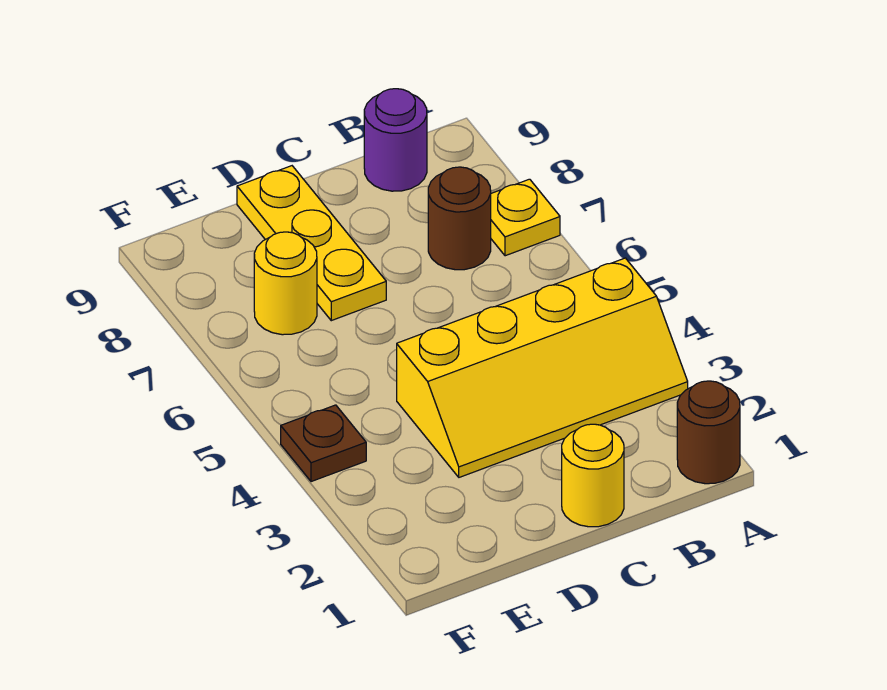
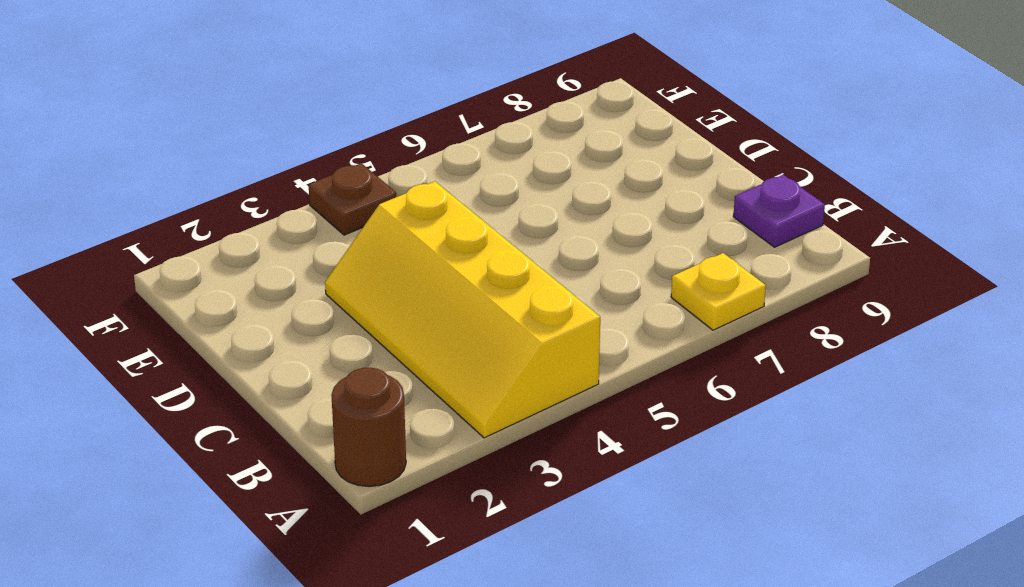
purple plate B9 level 1 -> purple round brick B9 level 1
none -> brown round brick B7 level 1
none -> yellow round brick C1 level 1

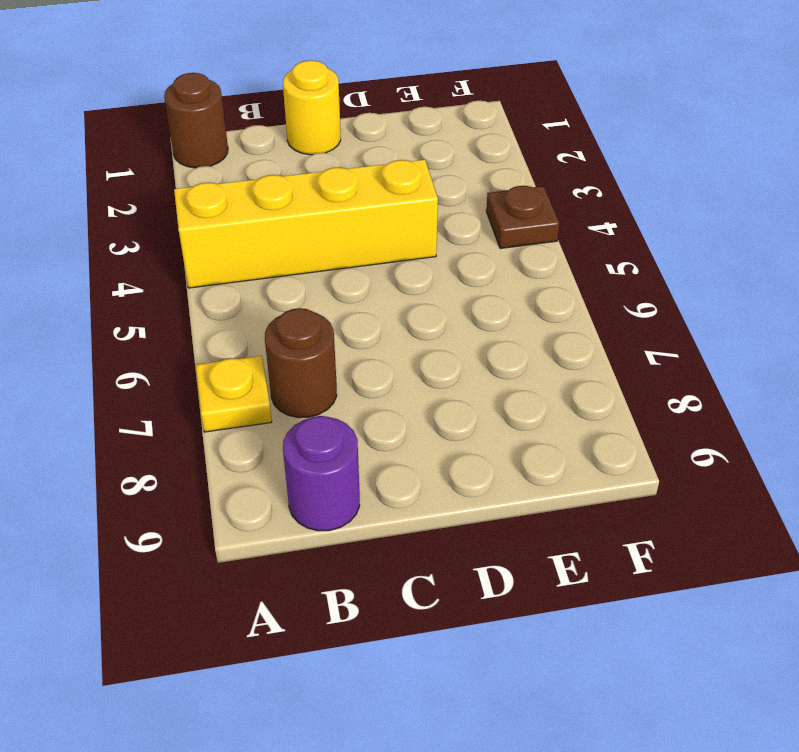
none -> yellow plate D7:D9 level 1
none -> yellow round brick E7 level 1

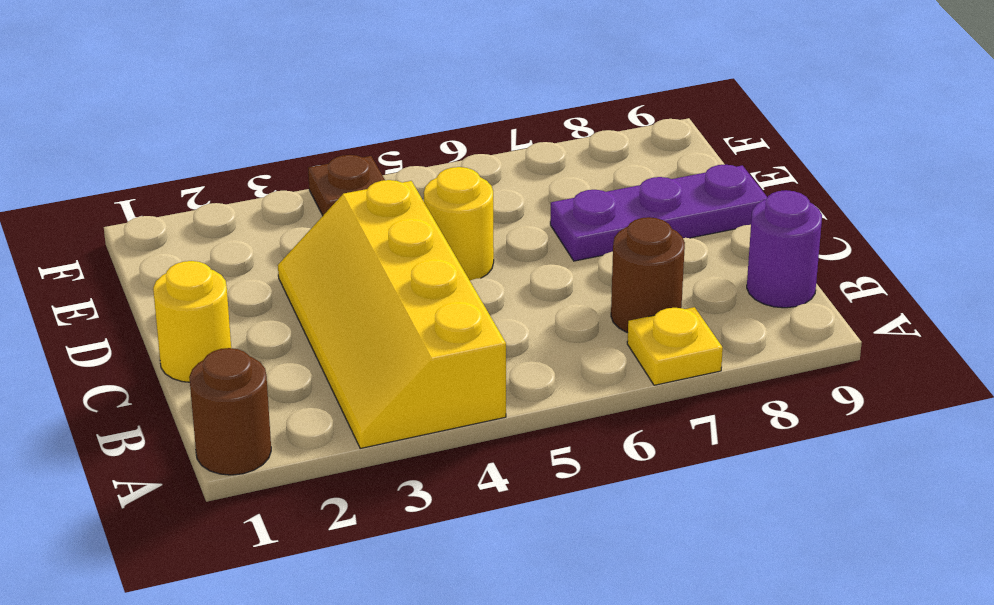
yellow round brick D5 level 1 -> yellow round brick E7 level 1
purple plate D7:D9 level 1 -> yellow plate D7:D9 level 1

